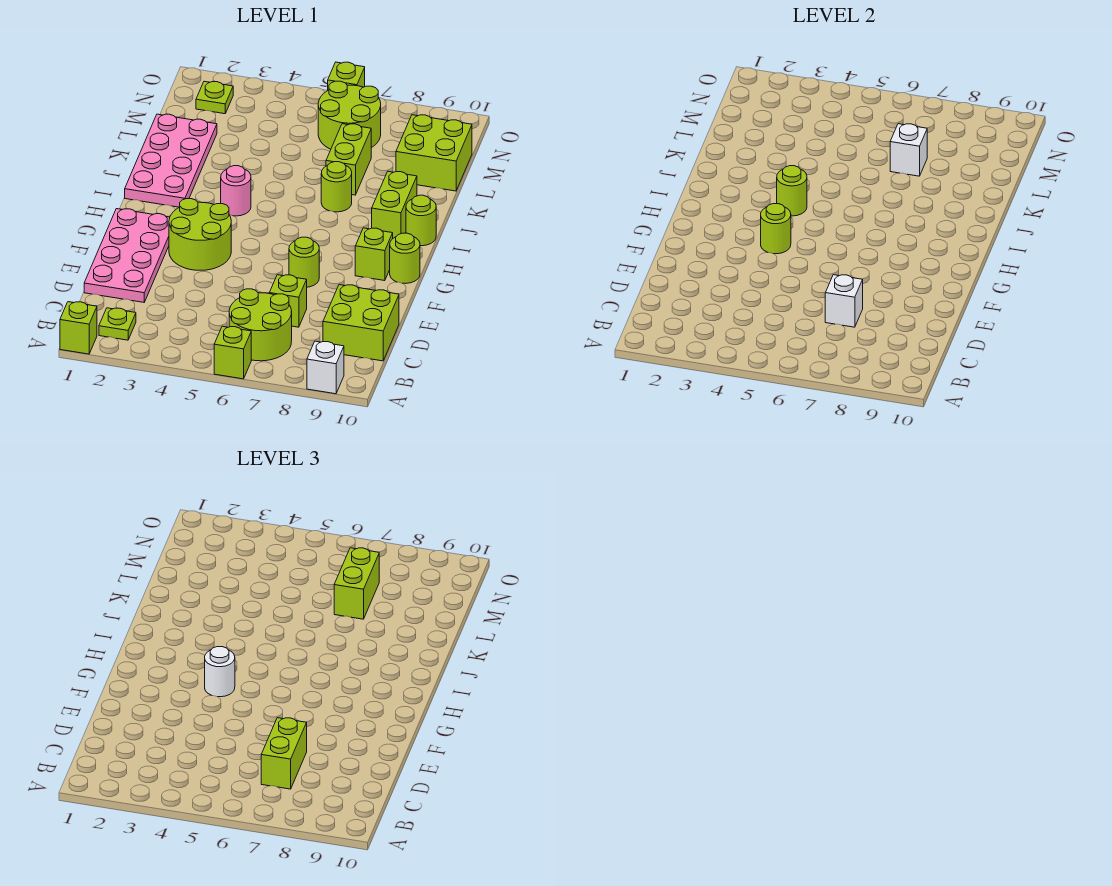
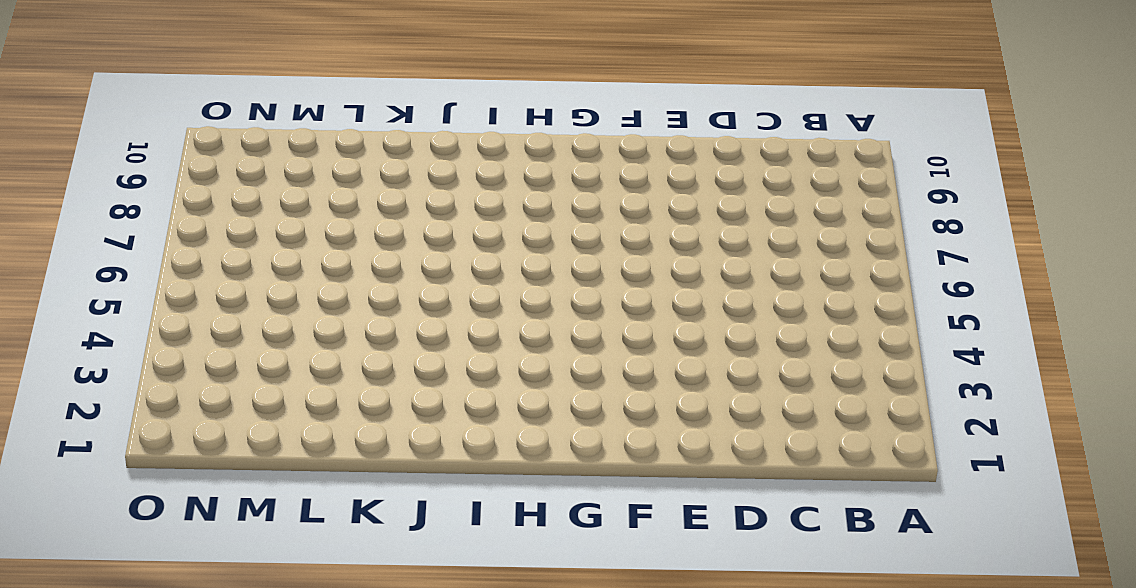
none -> lime brick A1 level 1
none -> lime brick A6 level 1
none -> white brick A9 level 1

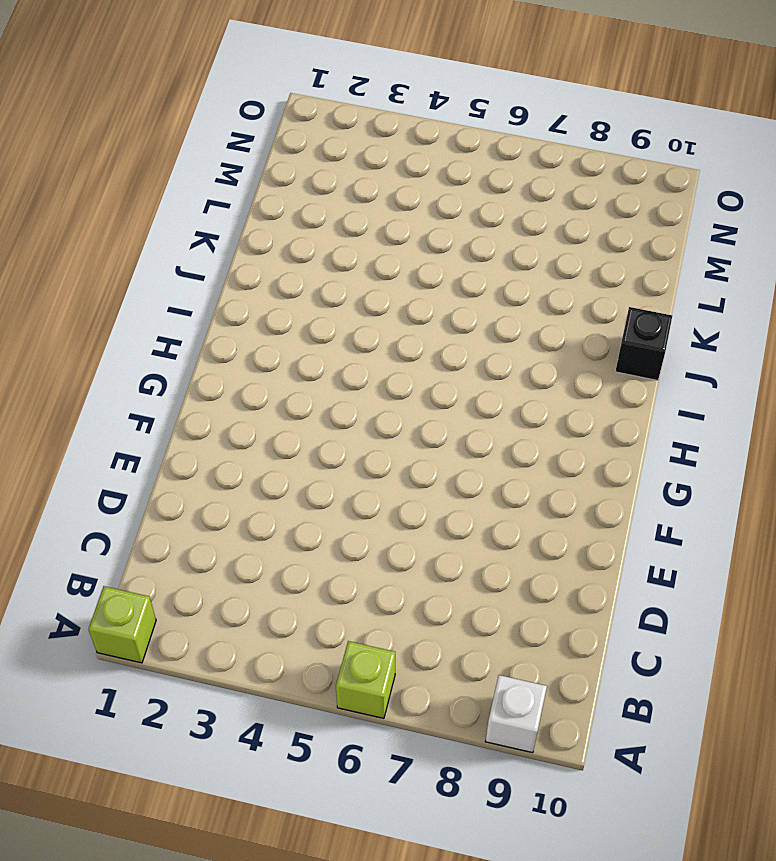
black brick J10 level 1 -> none
none -> lime plate B2 level 1
none -> lime round brick B6:C7 level 1
none -> lime brick C9:D10 level 1

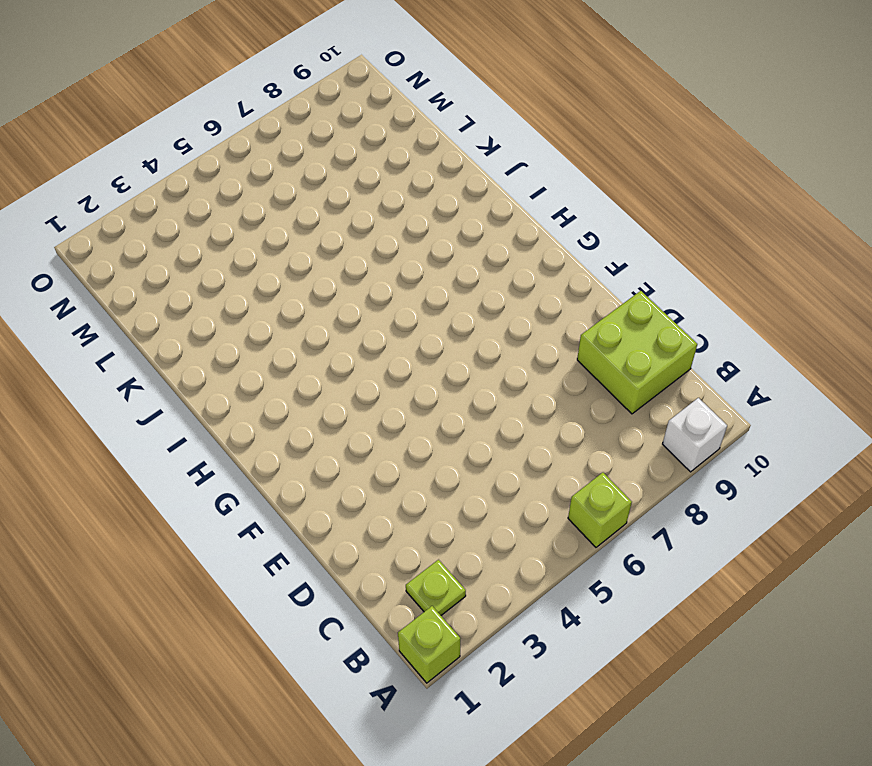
none -> lime round brick B6:C7 level 1
none -> pink plate D1:G2 level 1
none -> lime brick D7 level 1

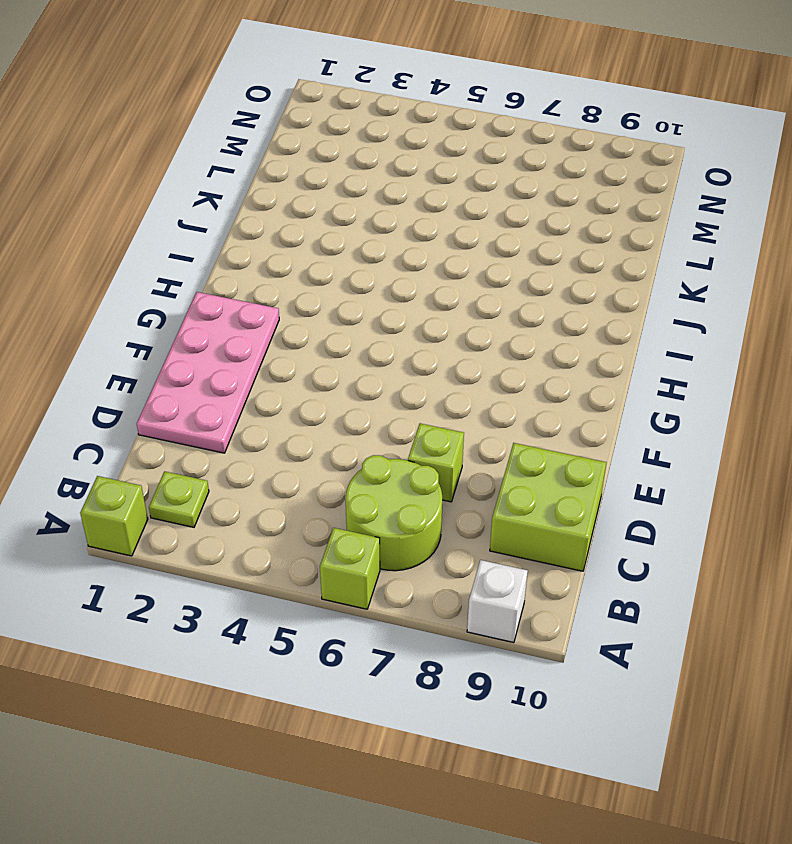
none -> lime round brick F3:G4 level 1
none -> lime round brick F7 level 1
none -> lime brick G9 level 1

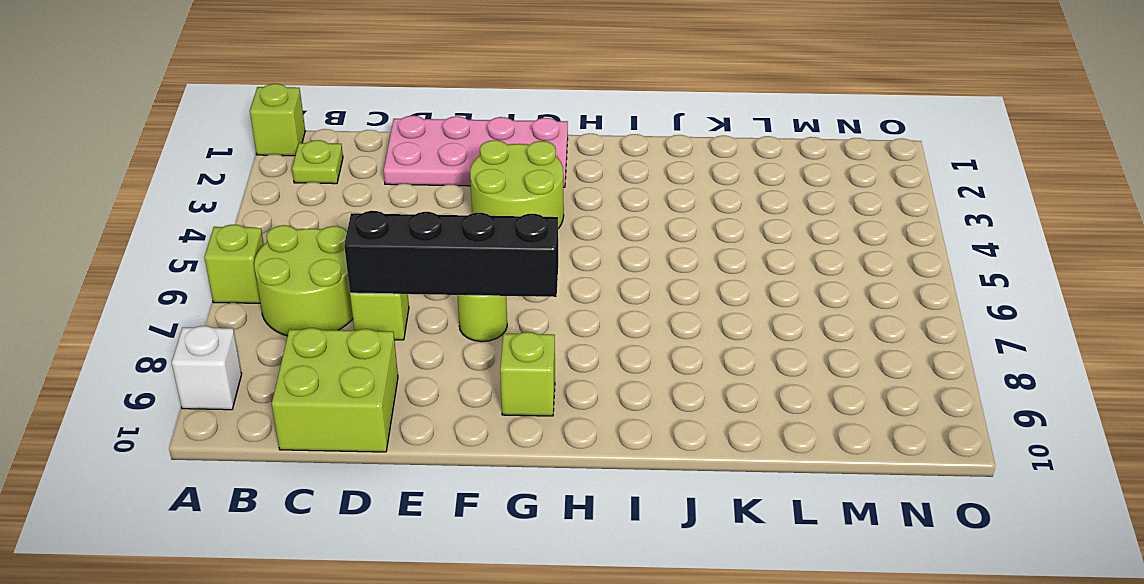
black brick D7:G7 level 2 -> white brick D7 level 2
none -> lime round brick G10 level 1
none -> pink plate I1:L2 level 1
none -> pink round brick I4 level 1

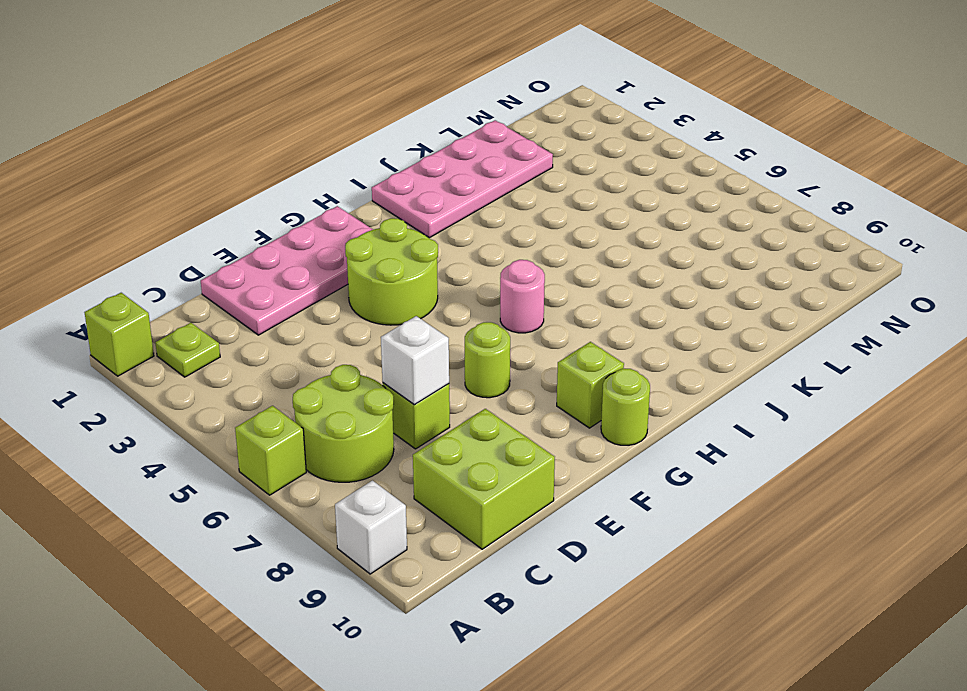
pink round brick H6 level 1 -> pink round brick I4 level 1
none -> lime brick I9:J9 level 1
none -> lime round brick I10 level 1
none -> lime round brick J7 level 1

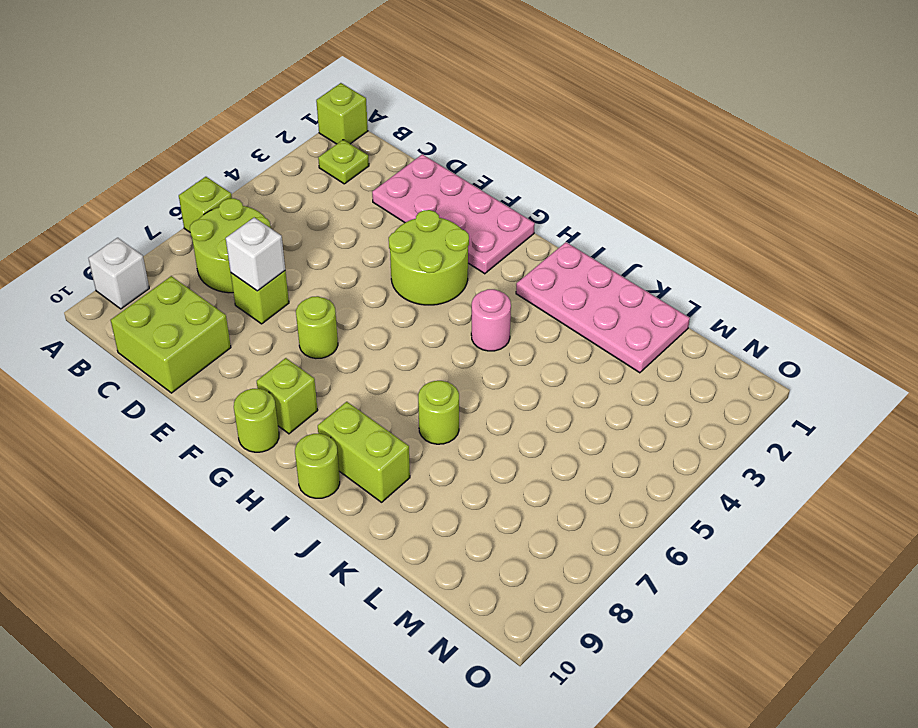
none -> lime brick K7:L7 level 1
none -> lime brick L9:M10 level 1
none -> lime round brick M6:N7 level 1

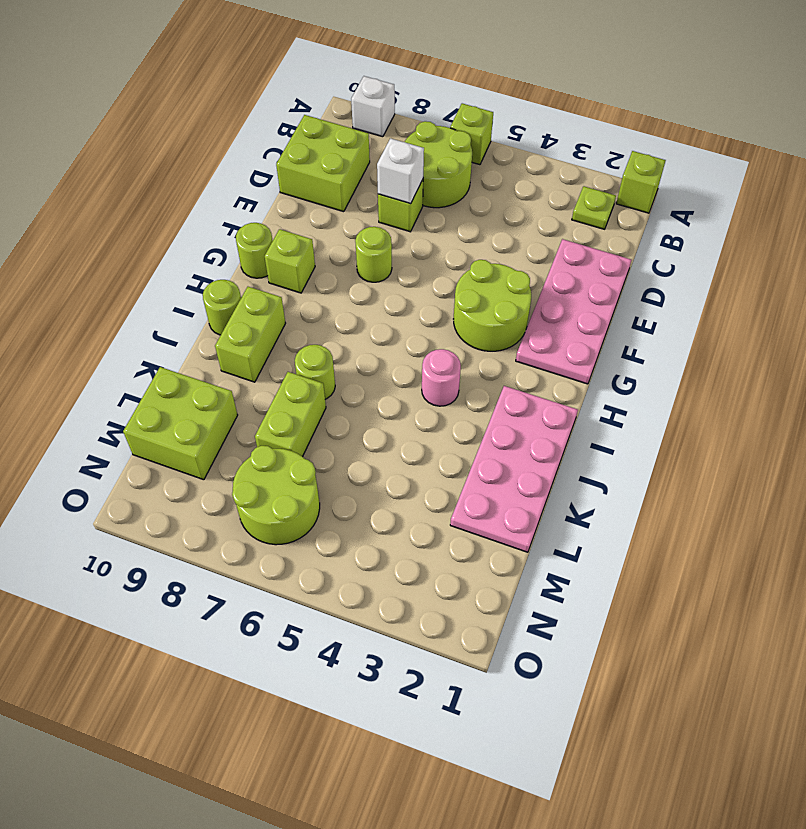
none -> lime plate N2 level 1
none -> lime brick O6 level 1
none -> lime round brick G4 level 2

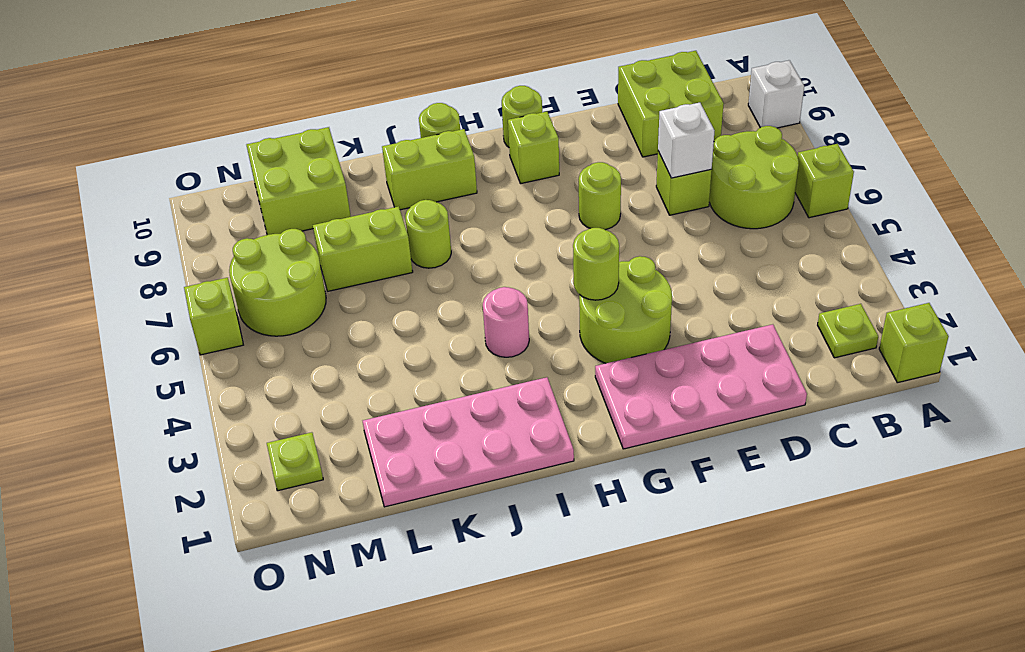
none -> lime round brick I4 level 2
none -> white brick L7 level 2
none -> lime brick C7:D7 level 3

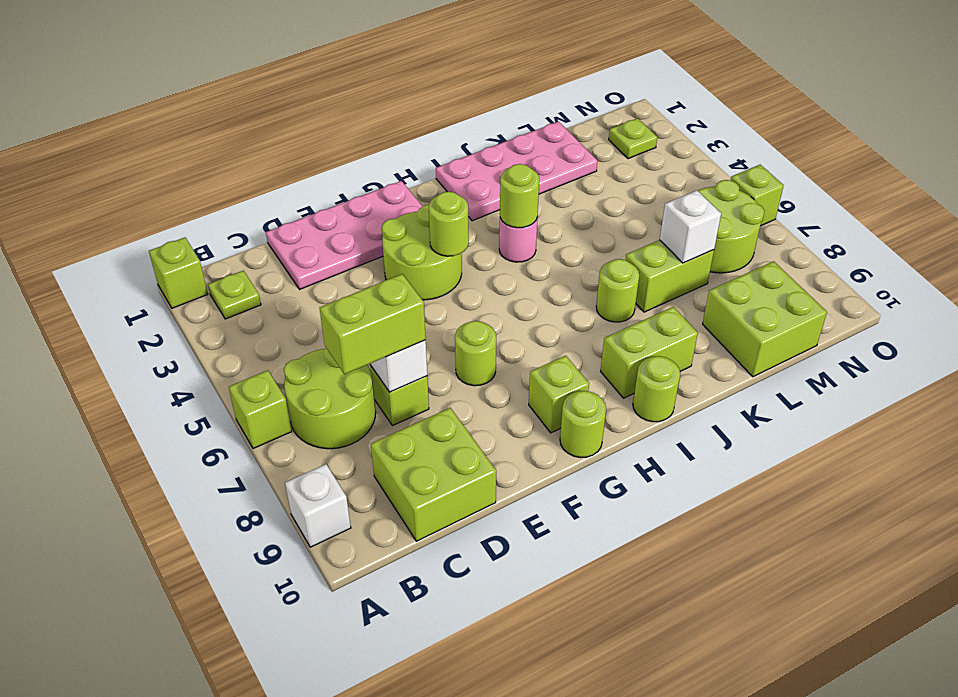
none -> white round brick G4 level 3
none -> lime brick L7:M7 level 3

